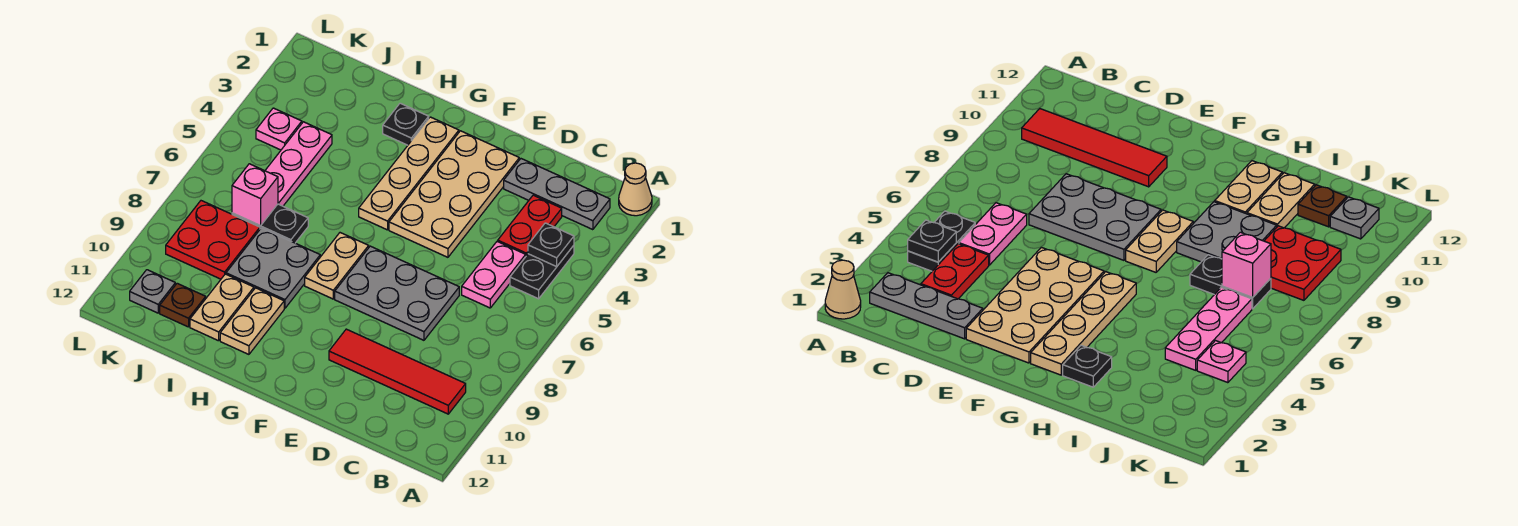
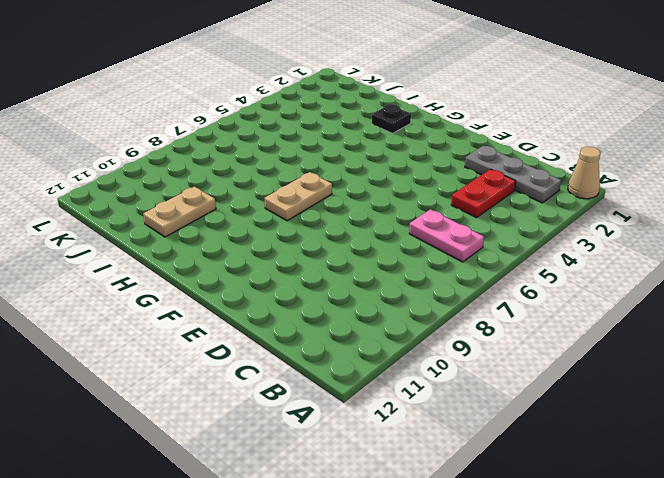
pink plate B6:C6 level 1 -> pink plate C5:C6 level 1
none -> black plate B4:B5 level 1
none -> red tile B10:E10 level 1
none -> grey plate D7:F8 level 1

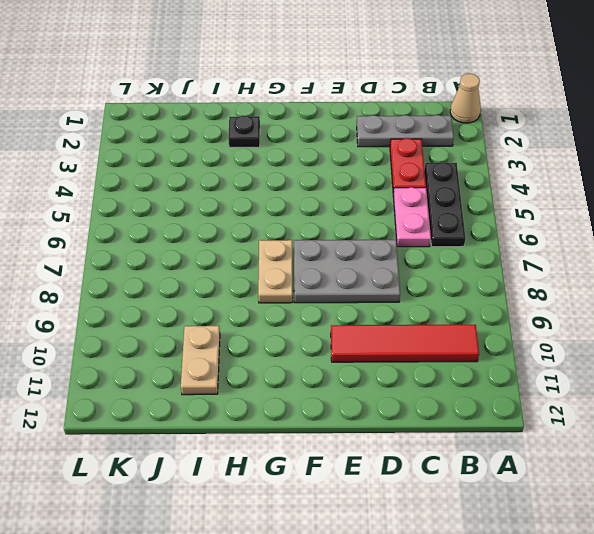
black plate B4:B6 level 1 -> black plate B4:B5 level 1
none -> tan plate E2:F5 level 1
none -> tan plate G2:G5 level 1
none -> grey plate H8:I9 level 1

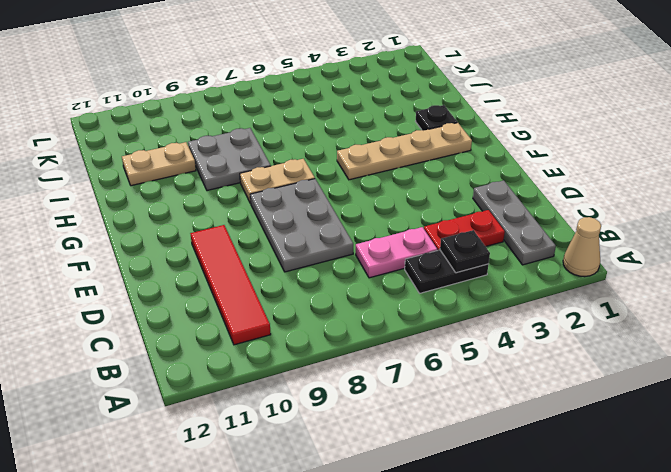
none -> tan plate E2:F5 level 1
none -> tan plate H10:H11 level 1
none -> black plate I7:J7 level 1

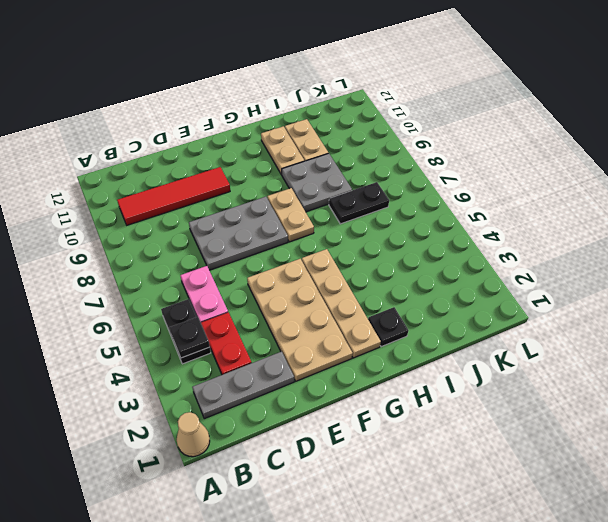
none -> pink plate J4:J6 level 1
none -> red plate J8:K9 level 1
none -> brown plate J11 level 1

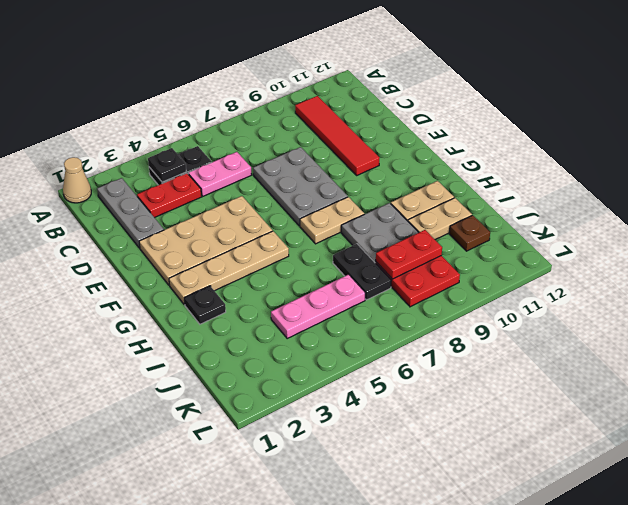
red plate J8:J9 level 2 -> none
none -> pink plate K4 level 1
none -> grey plate K11 level 1
none -> pink brick J7 level 2

